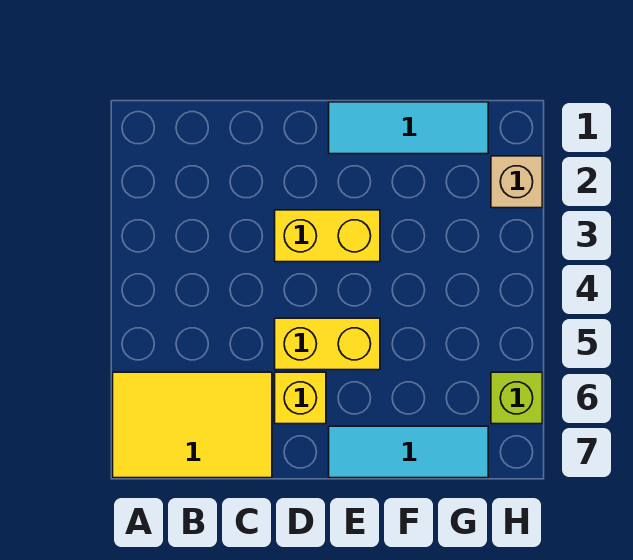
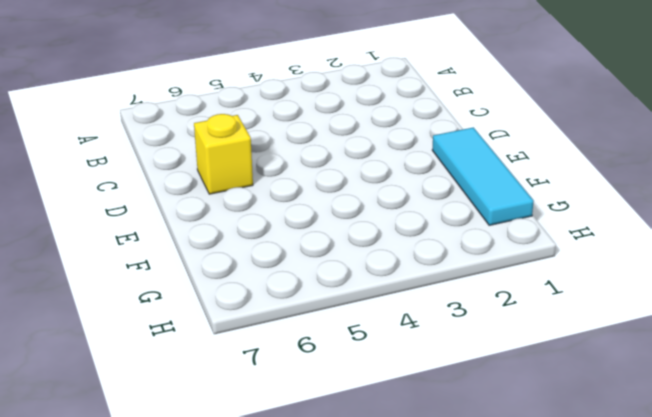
none -> yellow tile A6:C7 level 1
none -> yellow brick D3:E3 level 1

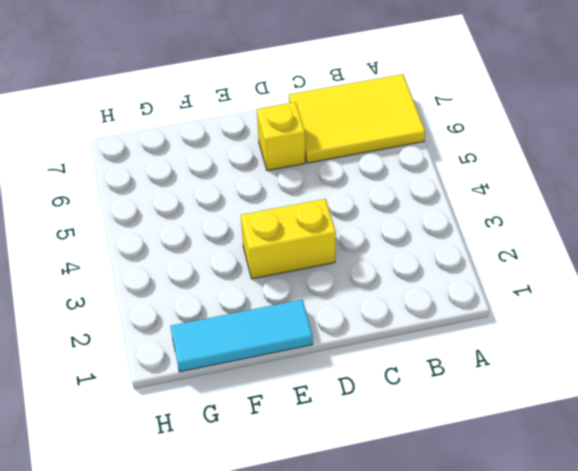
none -> yellow brick D5:E5 level 1
none -> cyan tile E7:G7 level 1

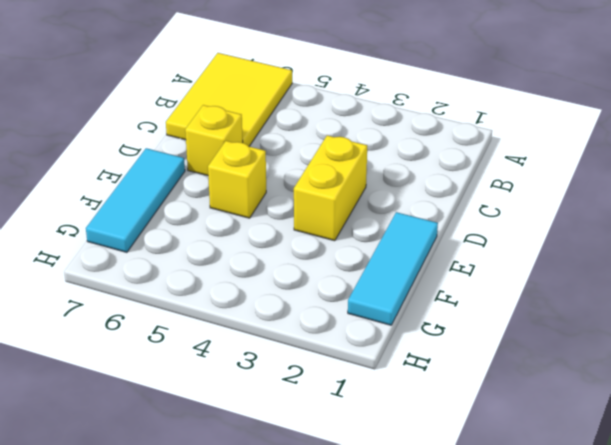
yellow brick E5 level 1 -> yellow brick D5:E5 level 1
none -> tan brick H2 level 1
none -> lime brick H6 level 1

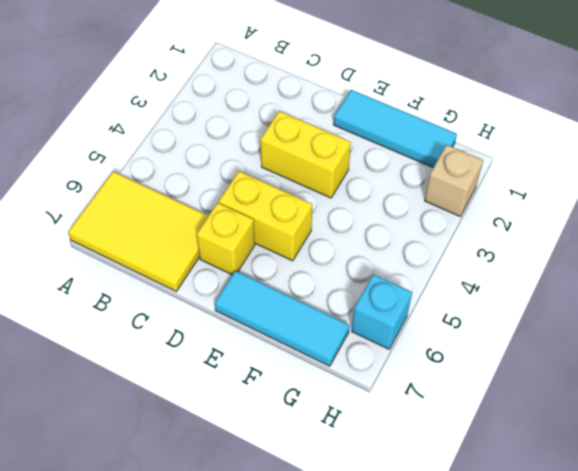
cyan brick H6 level 1 -> lime brick H6 level 1

